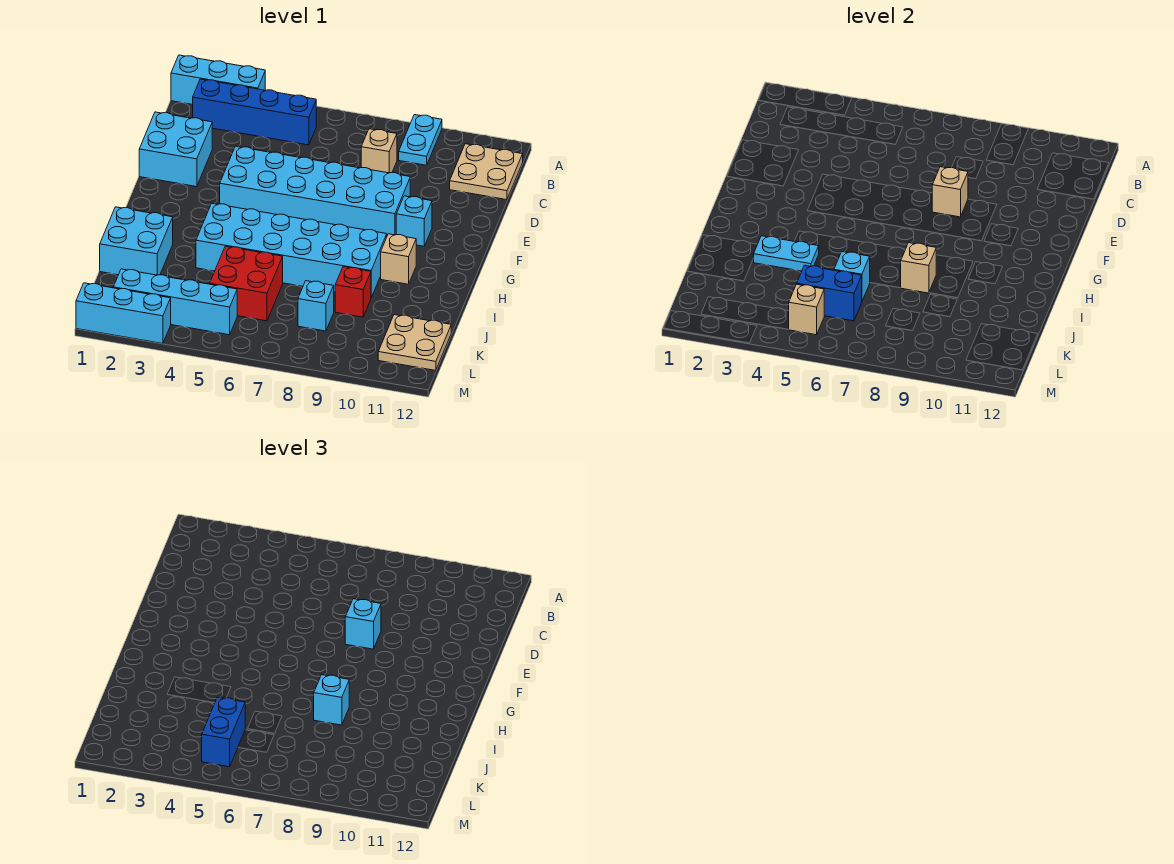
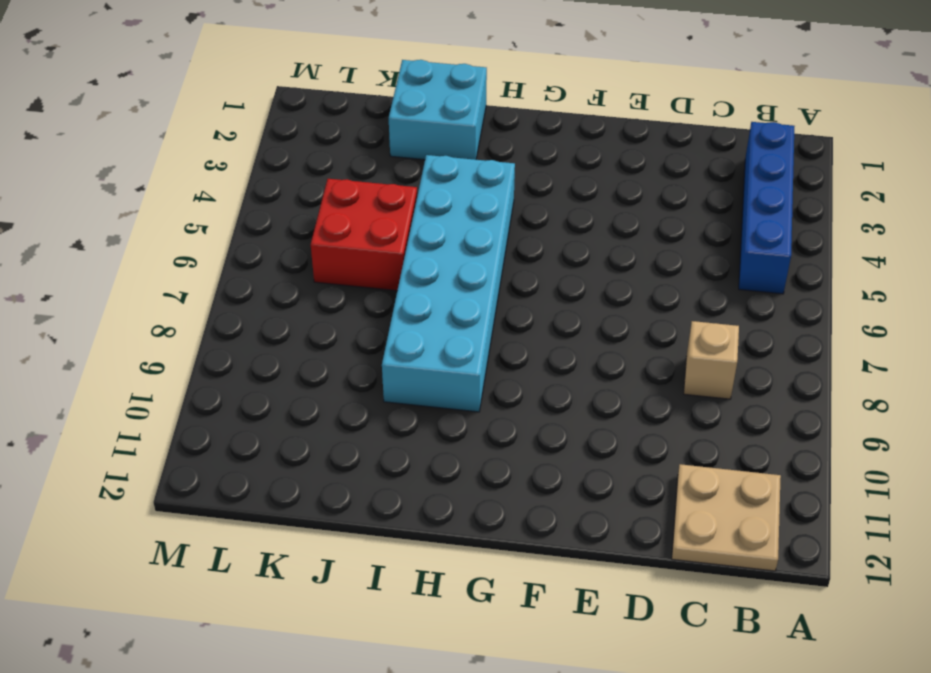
none -> cyan brick A1:A3 level 1
none -> cyan plate A9:B9 level 1
none -> cyan brick D1:E2 level 1

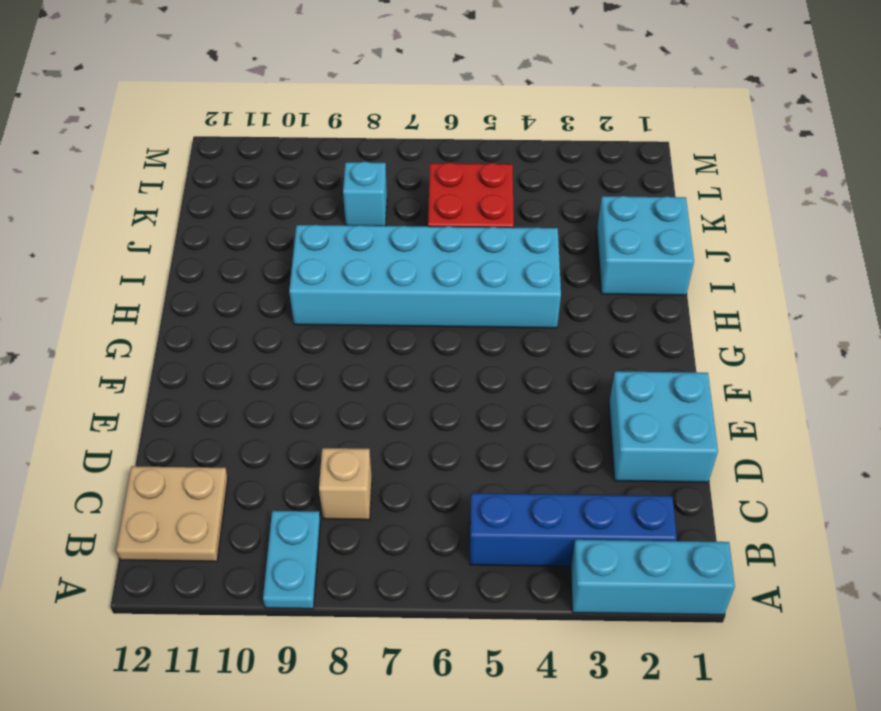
none -> cyan brick E4:F9 level 1
none -> cyan brick F10 level 1
none -> tan brick H10 level 1

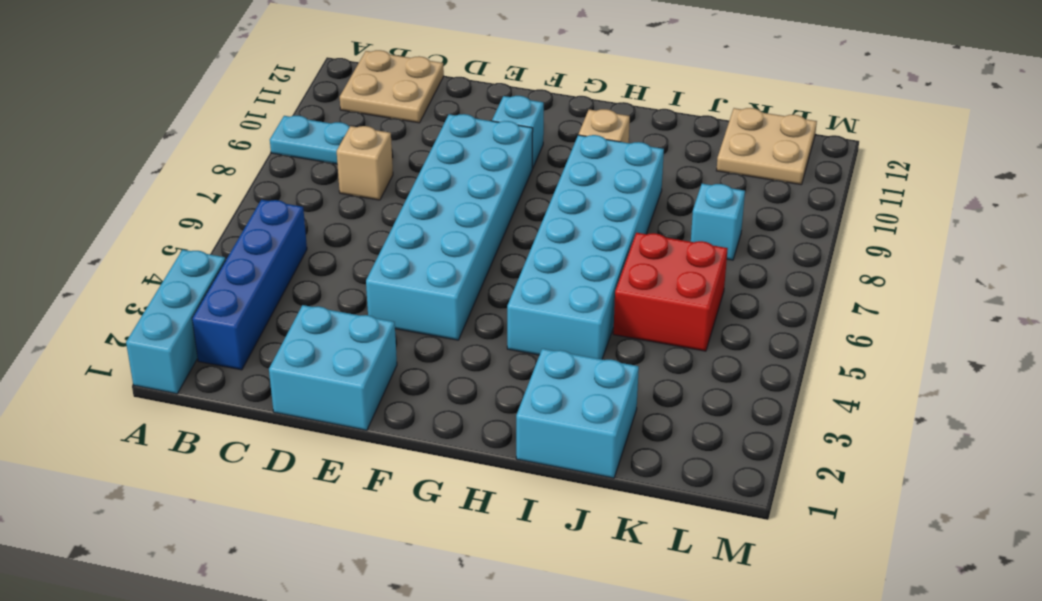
none -> red brick J9 level 1
none -> cyan brick L2:L5 level 1
none -> cyan brick M1:M3 level 1

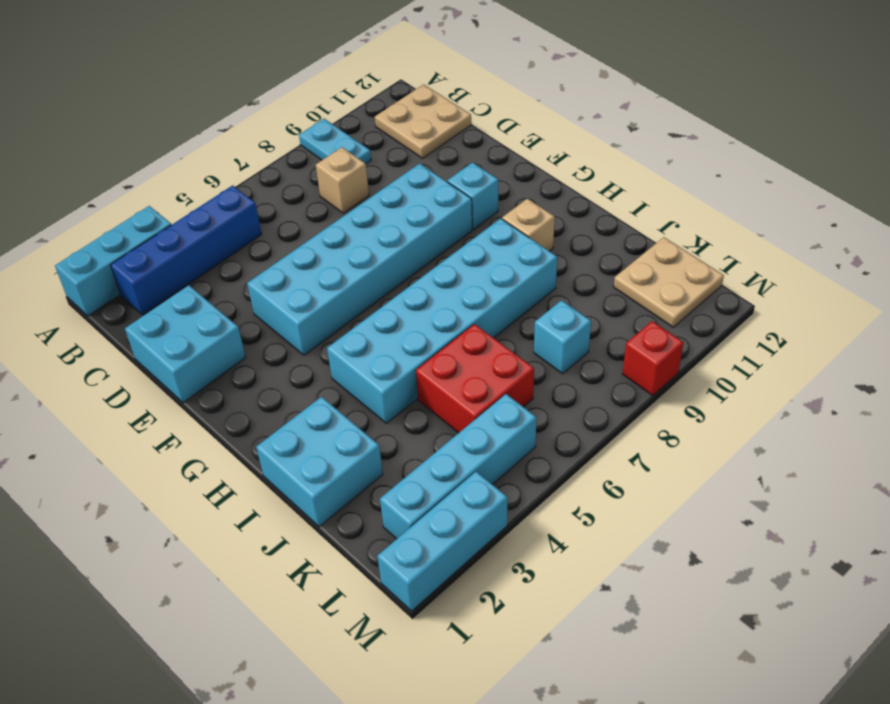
red brick M9 level 1 -> red brick J9 level 1
none -> tan brick E8 level 2
none -> cyan plate I3:I4 level 2
none -> tan brick I8 level 2

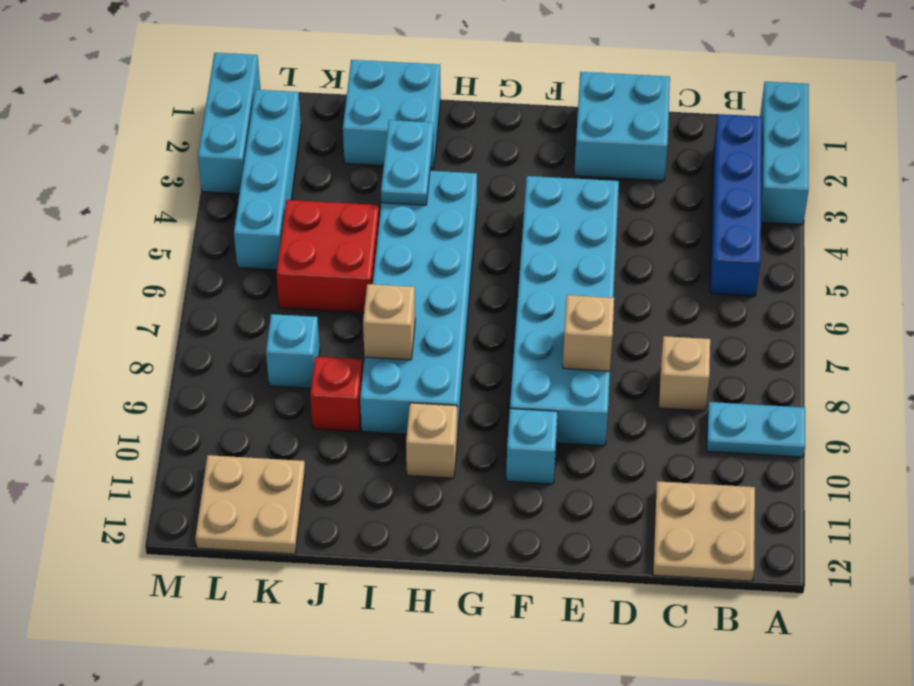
none -> cyan brick J6 level 2
none -> blue brick K5:K6 level 2
none -> tan brick L5 level 2

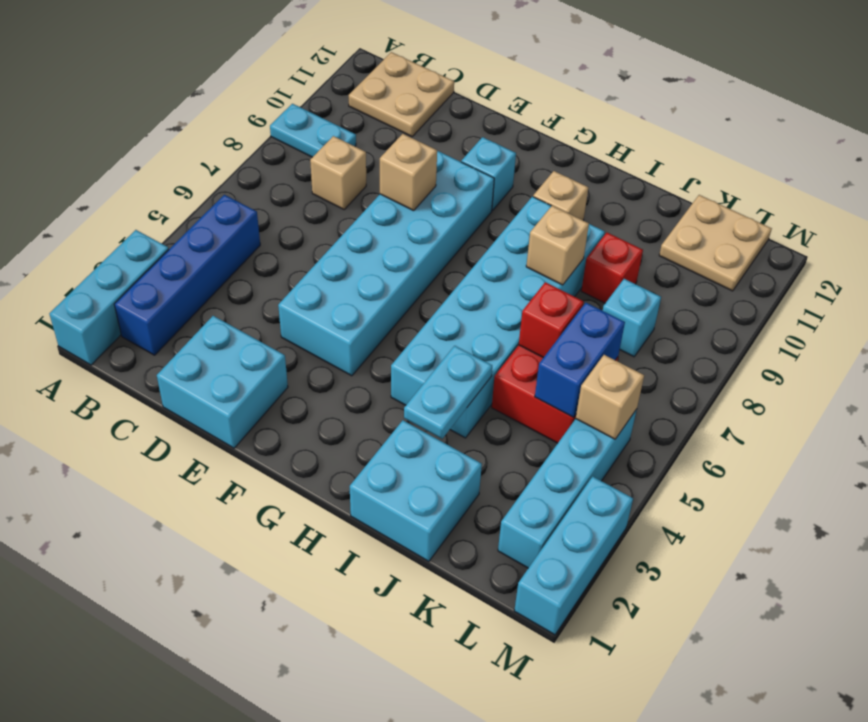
red brick J6 level 2 -> cyan brick J6 level 2
none -> cyan brick E8 level 3
none -> cyan brick I8 level 3
none -> blue brick K5:L5 level 3

